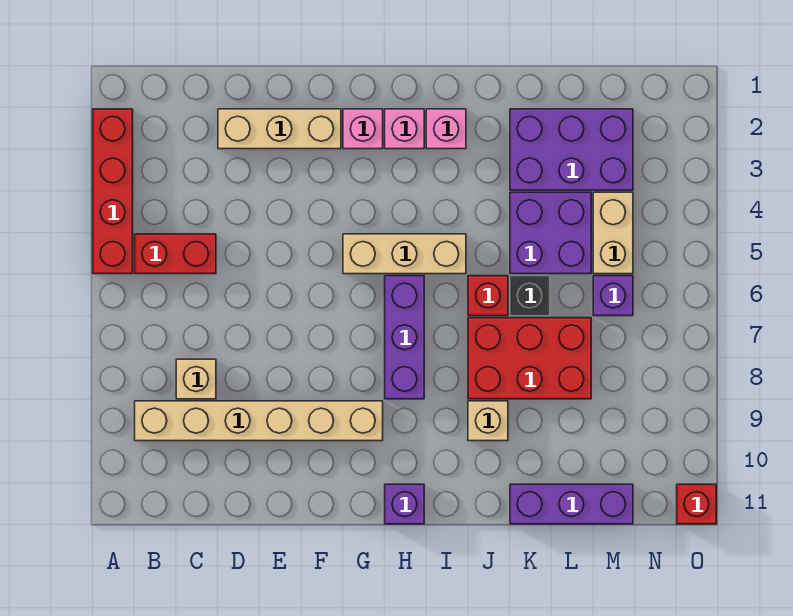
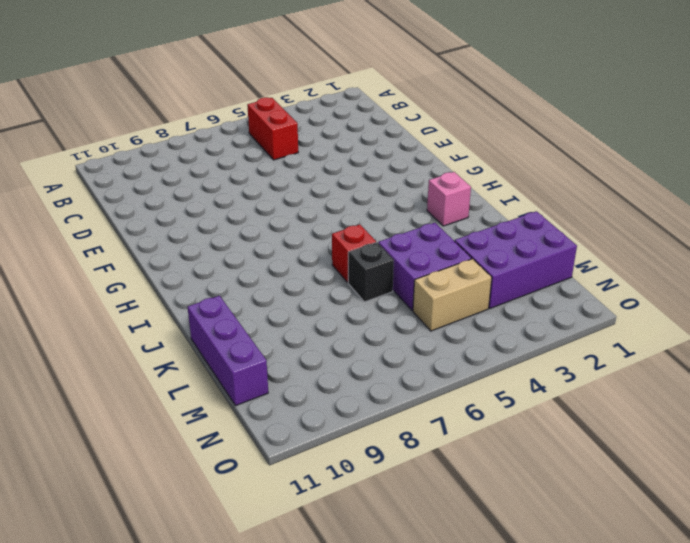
purple brick L1:M3 level 1 -> purple brick K2:M3 level 1
none -> red brick A2:A5 level 1
none -> tan brick B9:G9 level 1
none -> tan brick C8 level 1

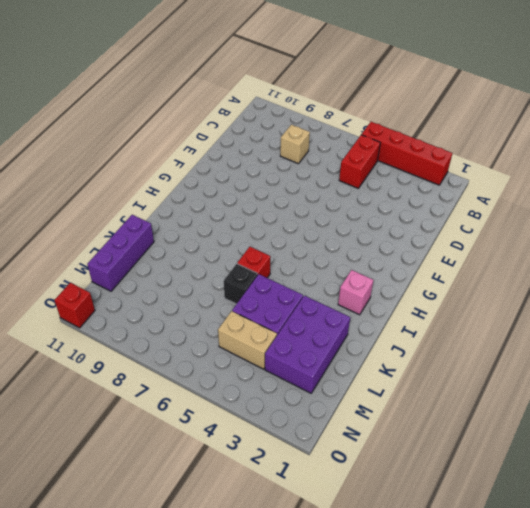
none -> tan brick B9:G9 level 1
none -> tan brick D2:F2 level 1
none -> pink brick G2 level 1

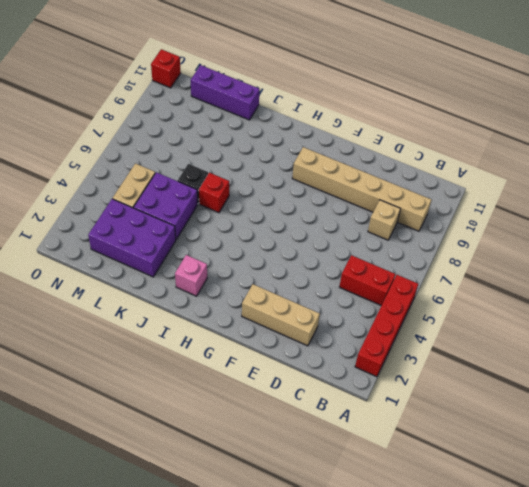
none -> pink brick G2 level 1
none -> tan brick G5:I5 level 1
none -> pink brick H2 level 1

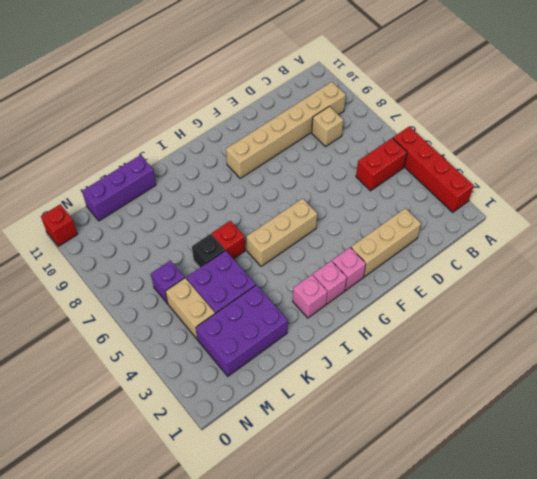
none -> purple brick H6:H8 level 1
none -> purple brick H11 level 1
none -> red brick J7:L8 level 1

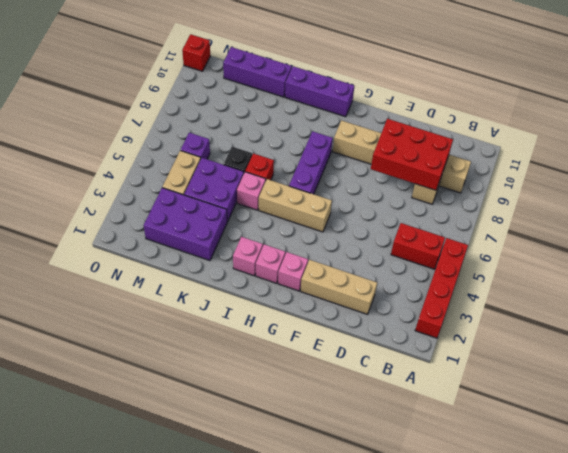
red brick C8:E9 level 2 -> red brick J7:L8 level 1
purple brick H11:J11 level 1 -> purple brick H11 level 1
pink brick J5 level 1 -> none
none -> tan brick J9 level 1

